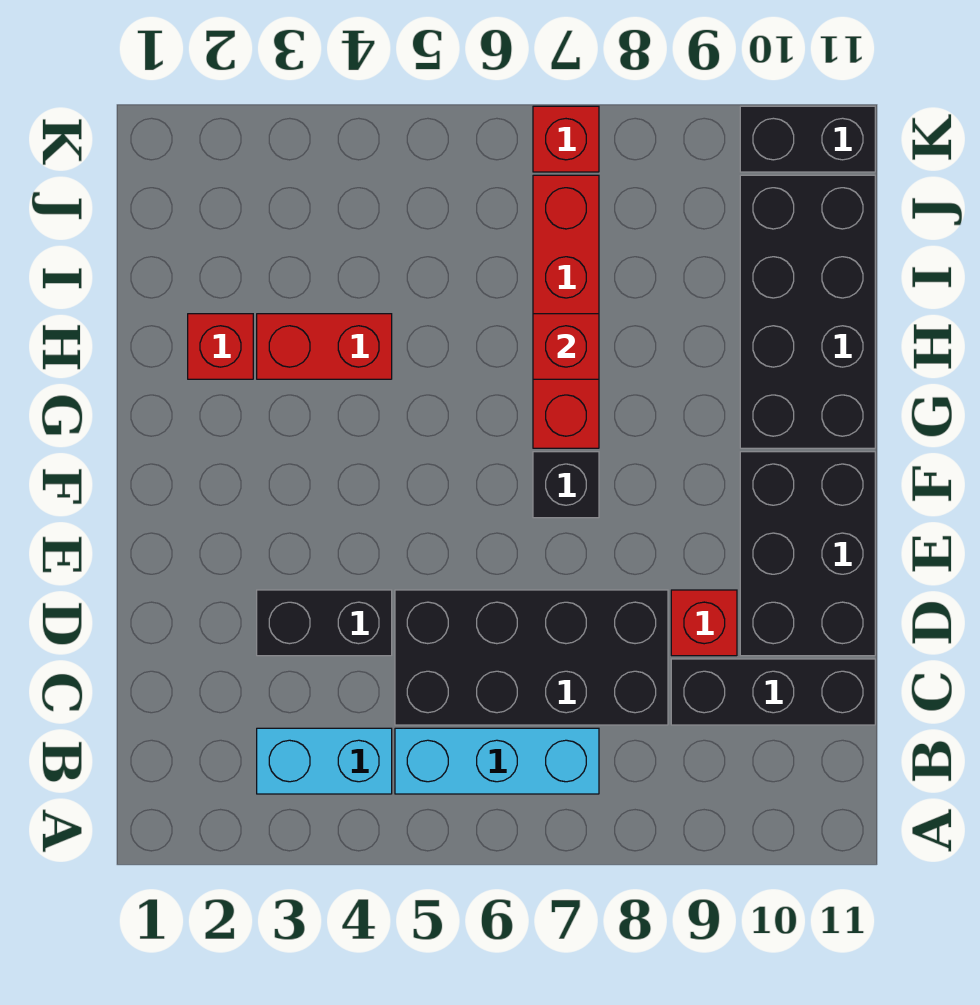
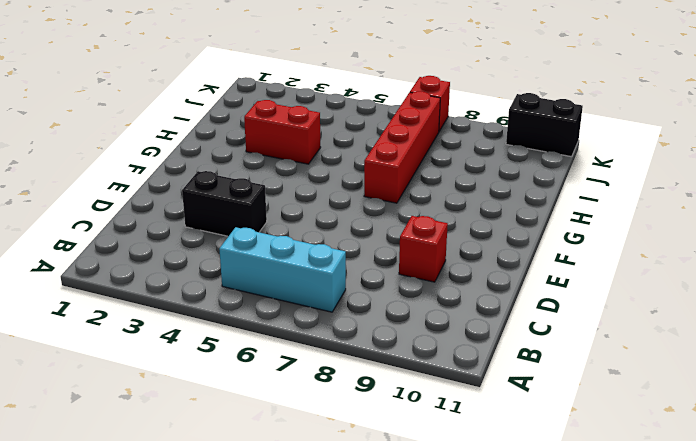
none -> cyan brick B3:B4 level 1
none -> black brick C5:D8 level 1
none -> black brick C9:C11 level 1

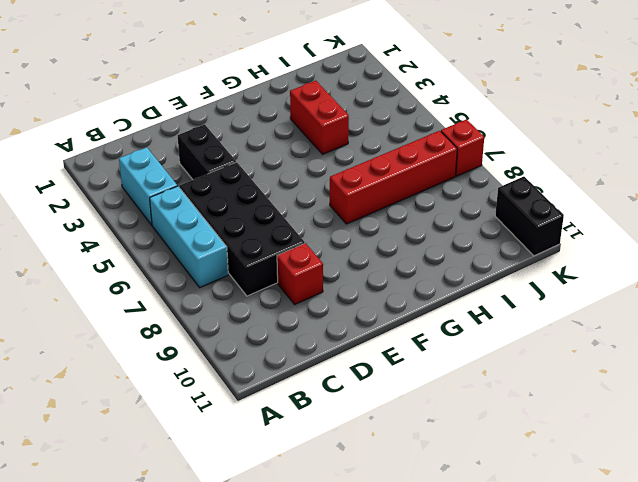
none -> black brick C9:C11 level 1
none -> black brick D10:F11 level 1
none -> black brick F7 level 1

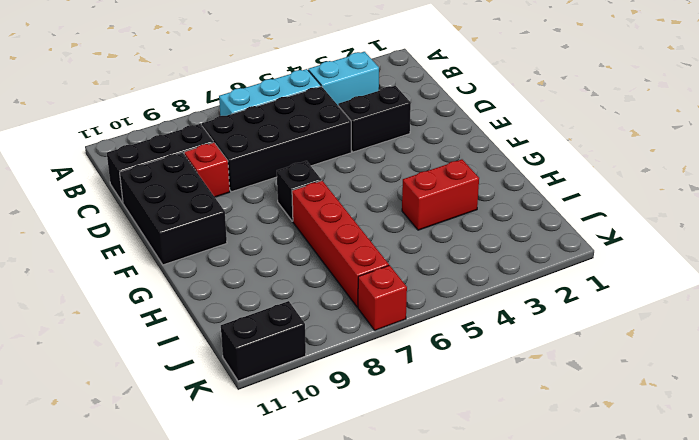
none -> black brick G10:J11 level 1
none -> red brick H2 level 1
none -> red brick H7 level 2

